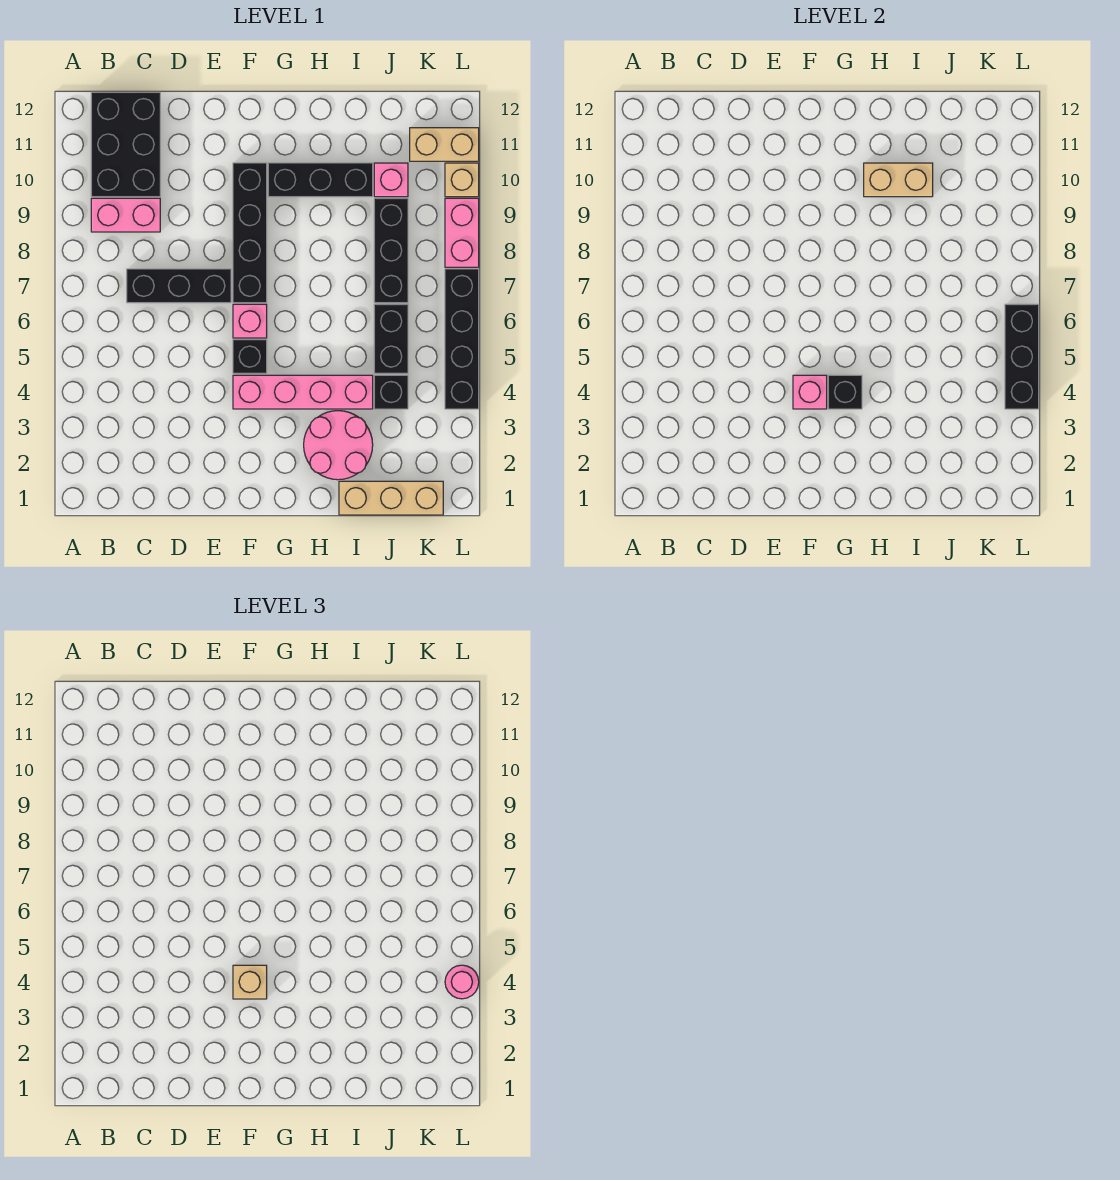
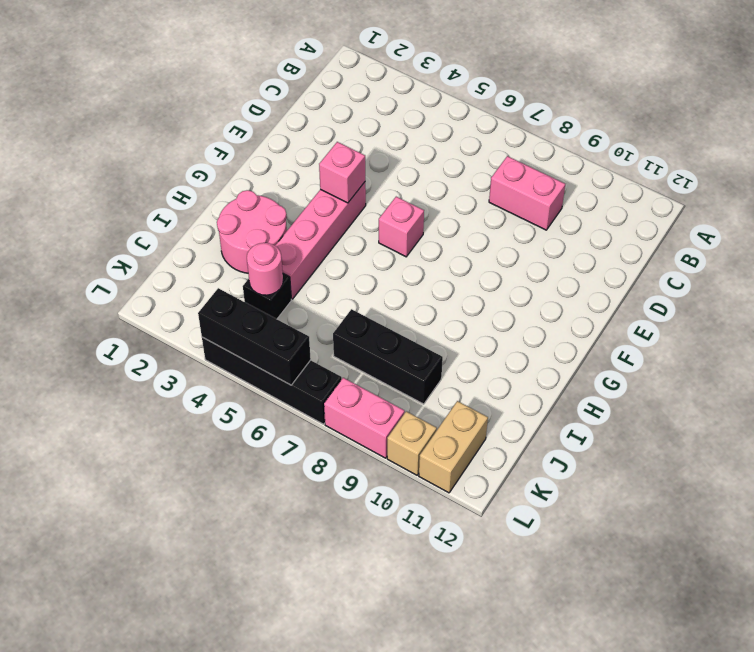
pink brick C8:C9 level 1 -> pink brick B9:C9 level 1
pink round brick J4 level 2 -> pink round brick L4 level 3
none -> black brick B10:C12 level 1
none -> black brick C7:E7 level 1
none -> black brick F5 level 1

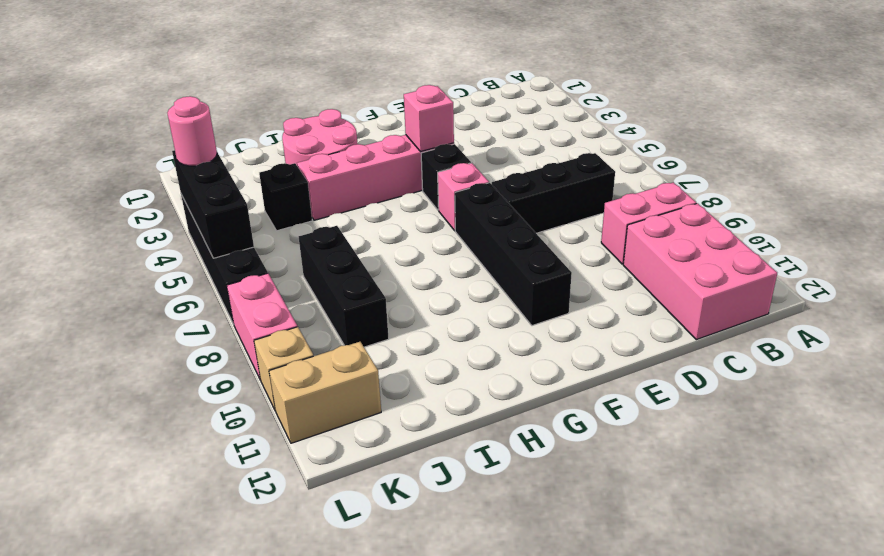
pink brick B10:C12 level 1 -> black brick B10:C12 level 1
none -> black brick G10:I10 level 1
none -> tan brick I1:K1 level 1
none -> black brick J5:J6 level 1

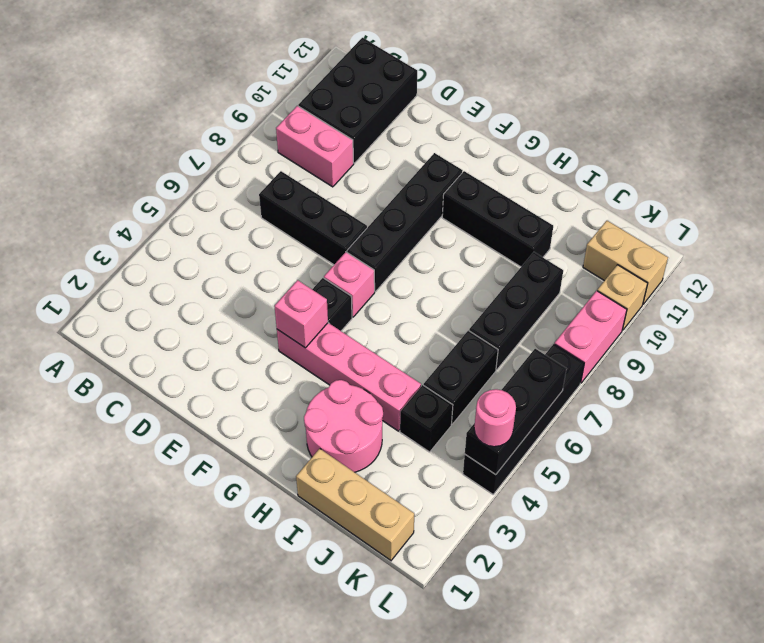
none -> pink brick J10 level 1
none -> black brick G4 level 2
none -> tan brick H10:I10 level 2

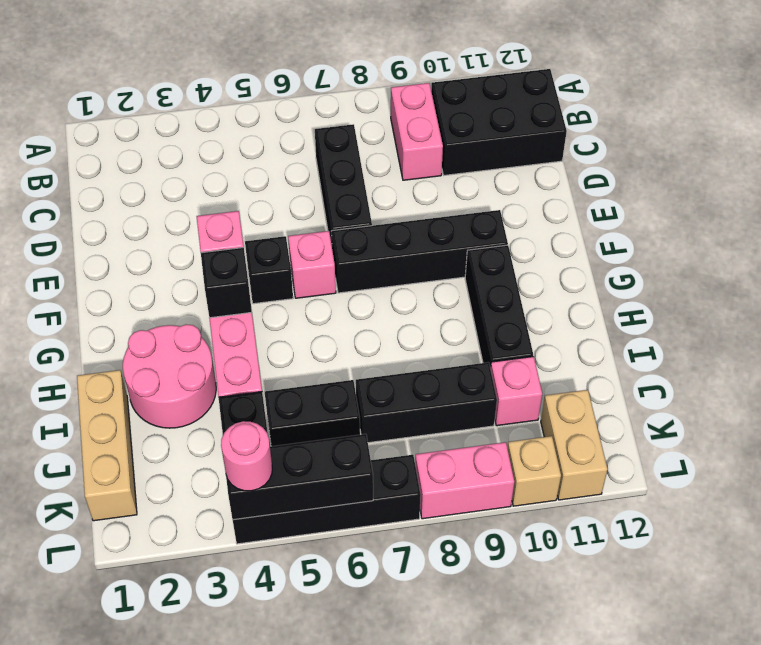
none -> tan brick H10:I10 level 2
none -> tan brick F4 level 3

